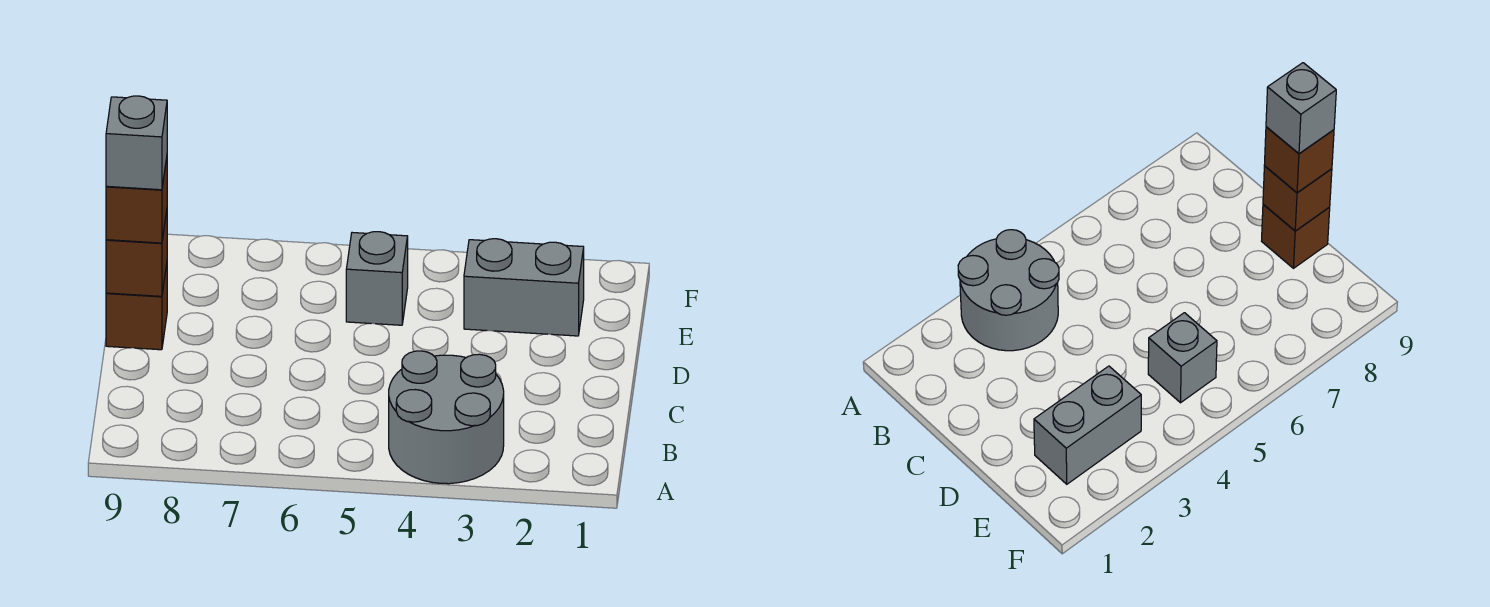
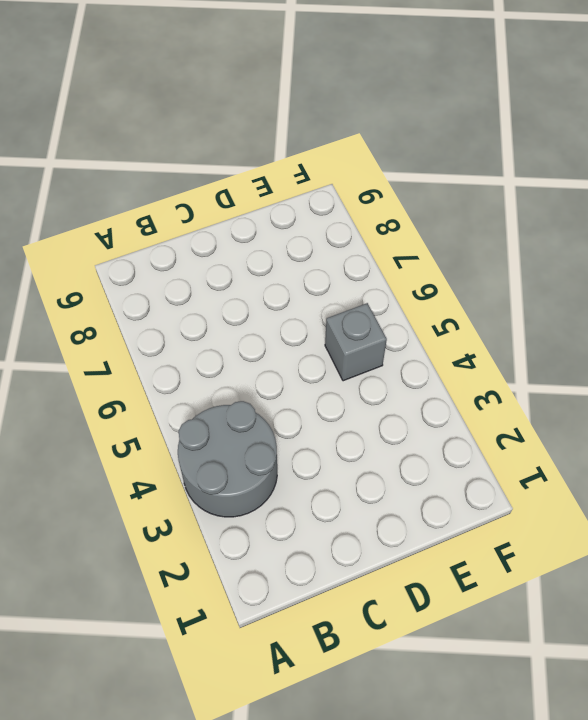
none -> brown brick D9 level 1
none -> grey brick E2:E3 level 1

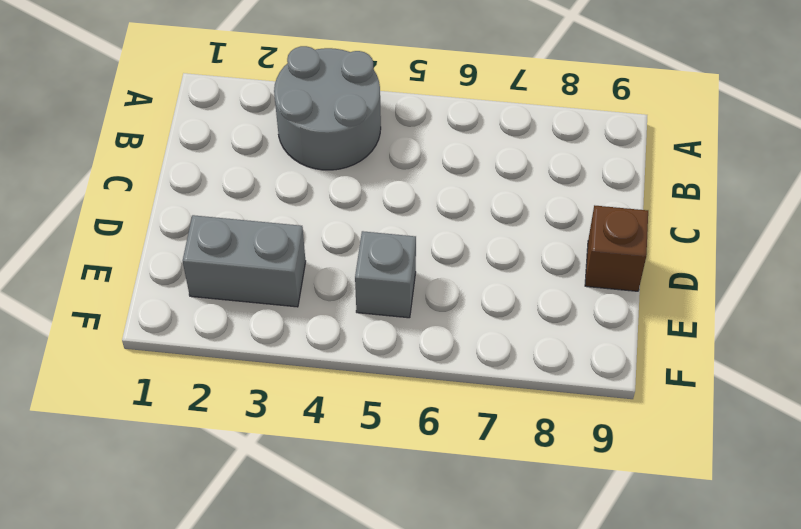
none -> brown brick D9 level 2
none -> brown brick D9 level 3

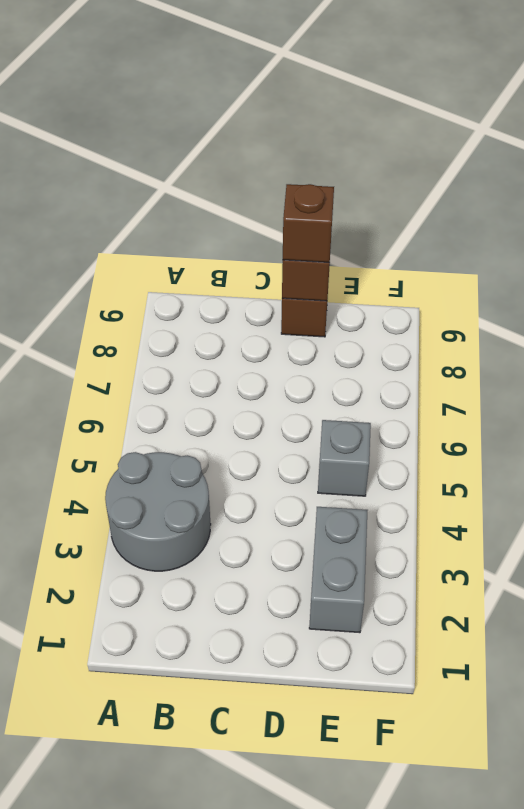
none -> grey brick D9 level 4

